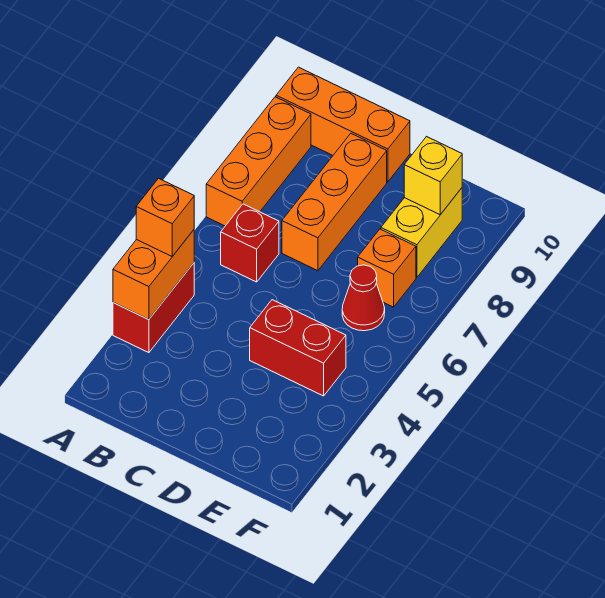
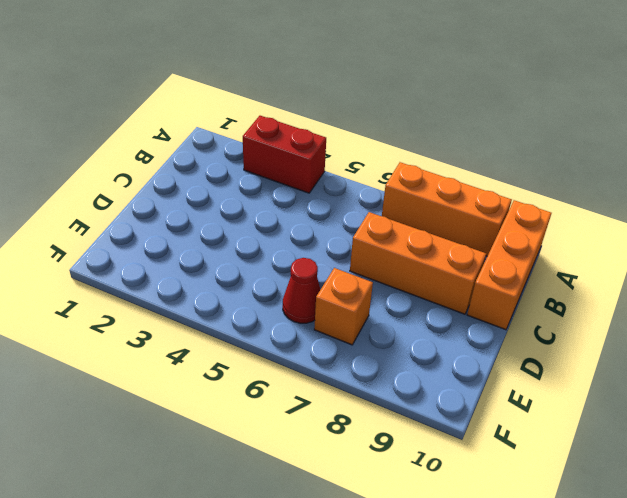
none -> red brick B6 level 1
none -> red brick D4:E4 level 1
none -> yellow brick E8:E9 level 1

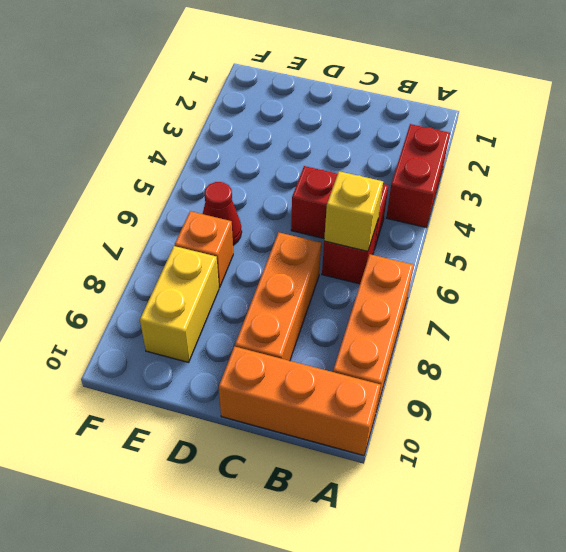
red brick B5:C5 level 1 -> red brick D4:E4 level 1
yellow brick B6 level 2 -> yellow brick E9 level 2
none -> orange brick A3:A4 level 2
none -> orange brick A4 level 3

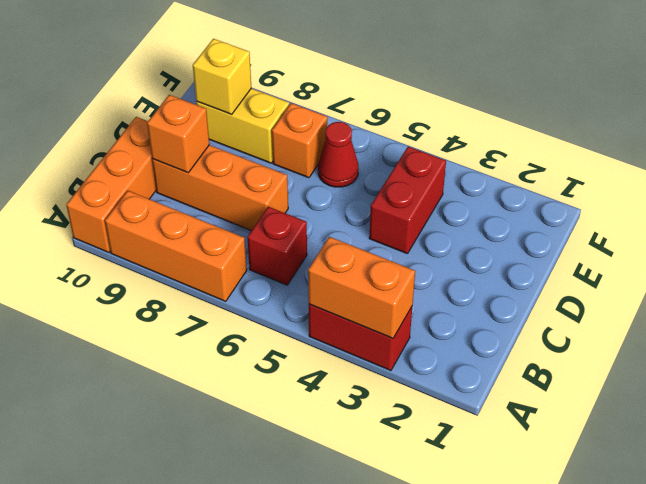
orange brick C9 level 2 -> orange brick A4 level 3

